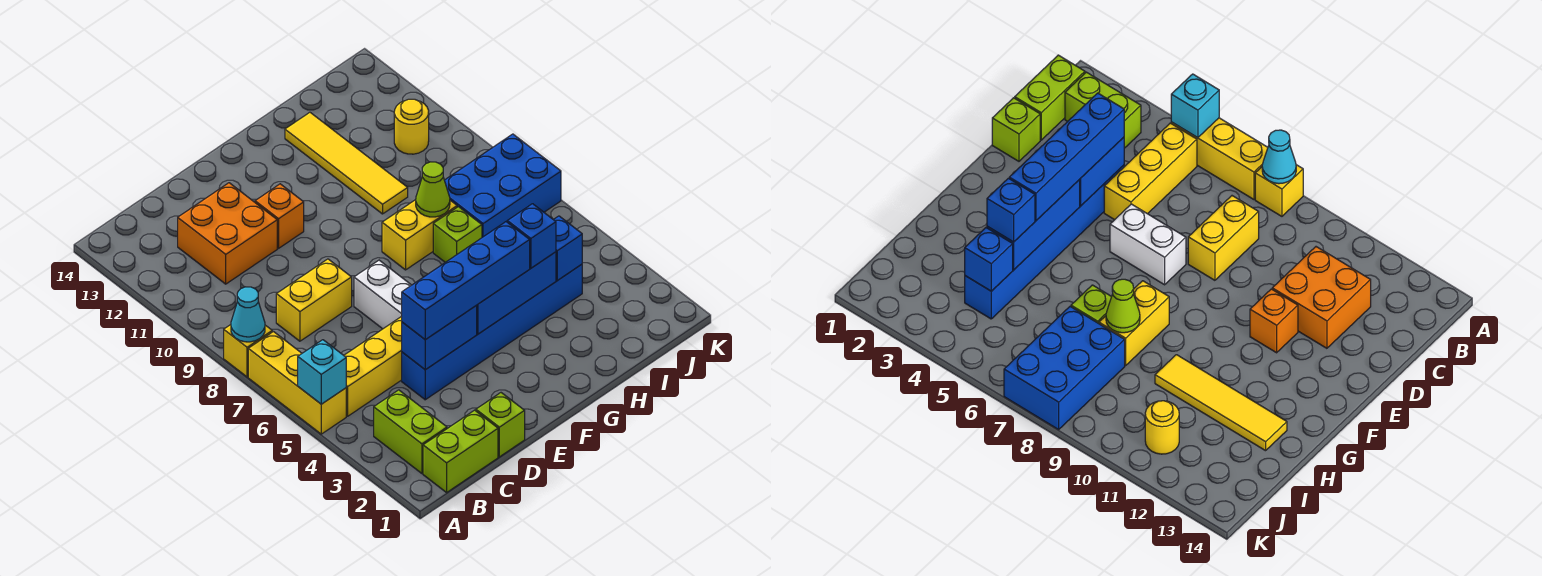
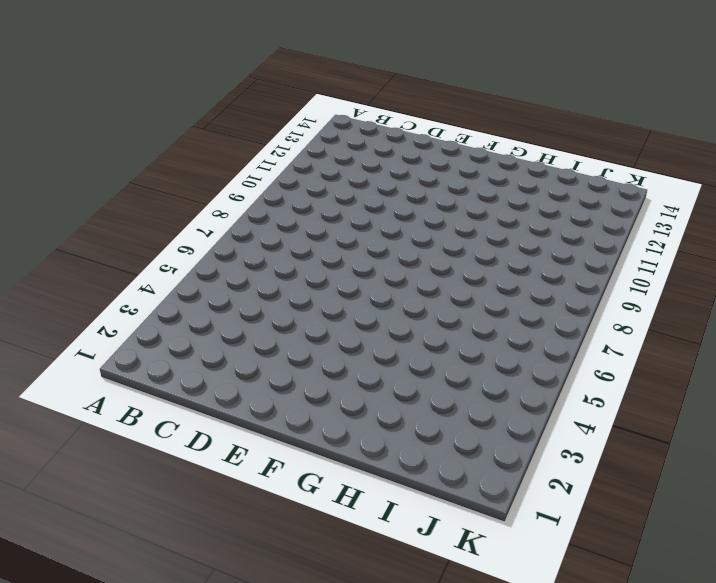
none -> yellow brick A5:A7 level 1
none -> yellow brick A8 level 1
none -> lime brick B1:C1 level 1

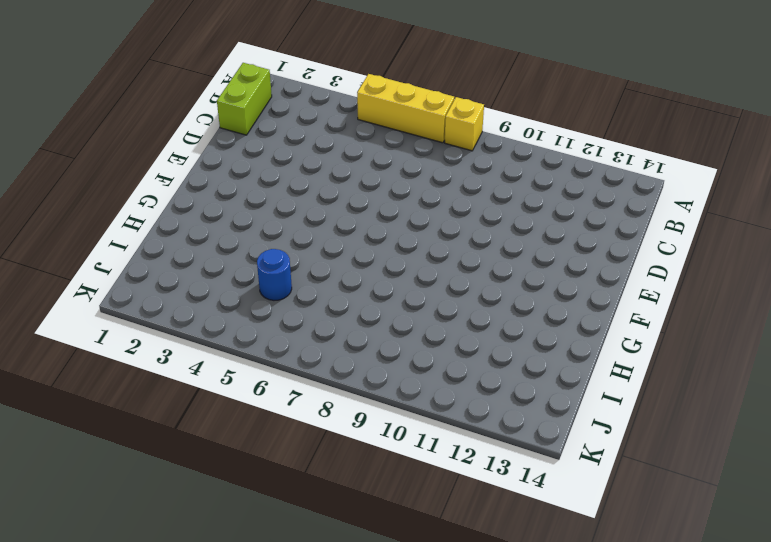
blue round brick I5 level 1 -> none
none -> lime brick B2:B3 level 1
none -> yellow brick B5:D5 level 1
none -> yellow brick C8:D8 level 1

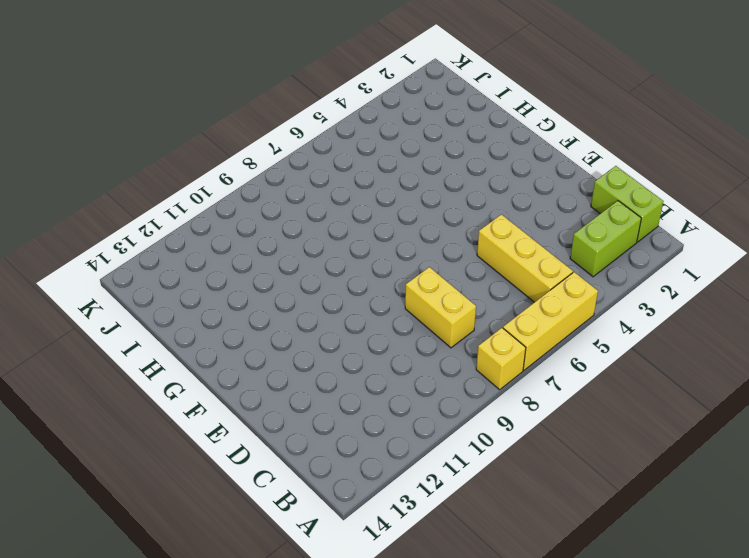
none -> orange brick C11:D12 level 1
none -> lime brick D1 level 1
none -> blue brick D4:I4 level 1

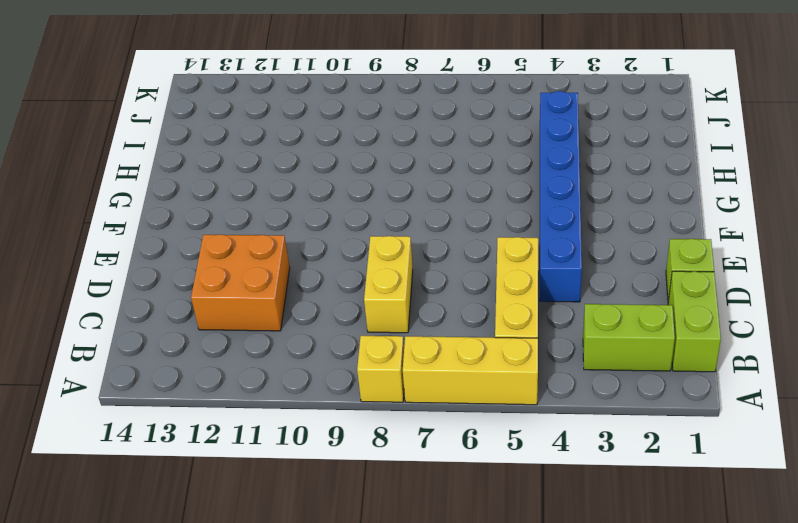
none -> white brick E6:E7 level 1
none -> orange brick E11 level 1
none -> yellow brick G8:H8 level 1

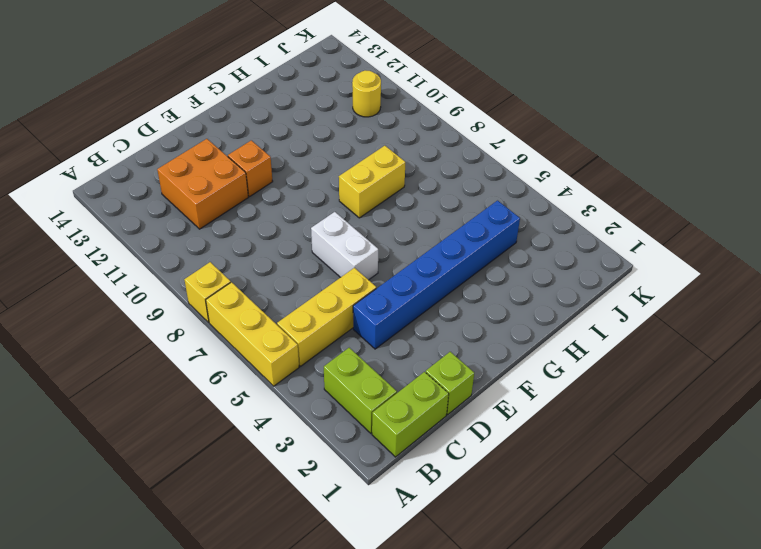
none -> yellow brick C8:D8 level 1
none -> lime brick H7 level 1
none -> yellow tile H10:H13 level 1

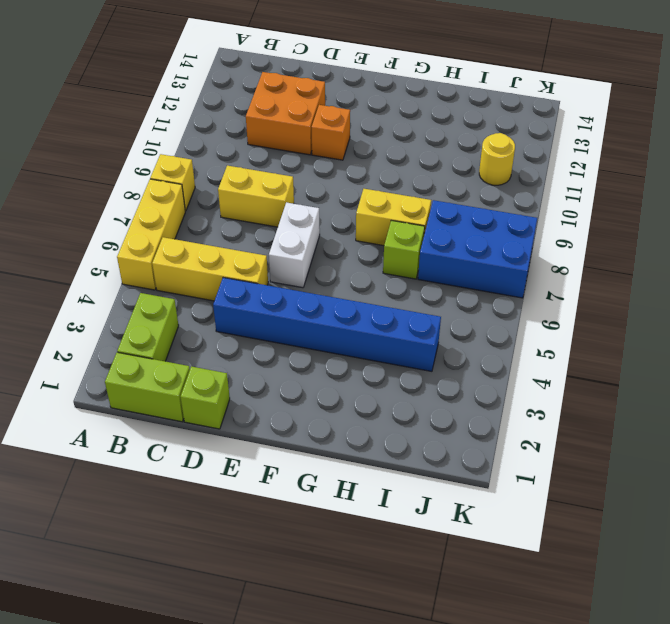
none -> yellow tile H10:H13 level 1
none -> cyan brick A5 level 2
none -> cyan cone A8 level 2

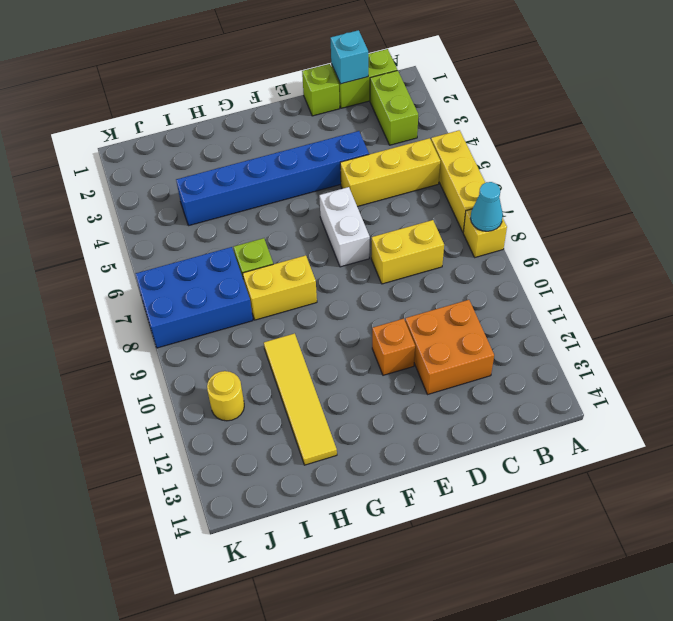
cyan brick C1 level 2 -> cyan brick A5 level 2
none -> blue brick D4:E4 level 2
none -> blue brick F4:H4 level 2
none -> lime cone H8 level 2

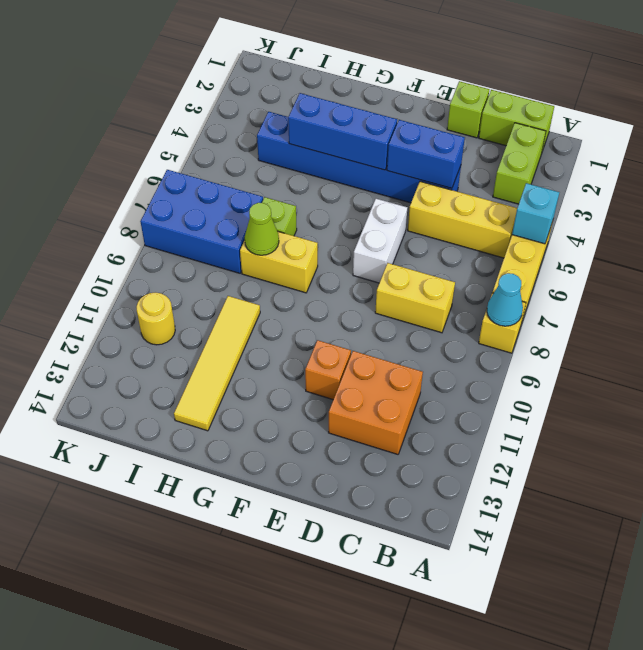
none -> blue brick I4 level 2
none -> blue brick D4:G4 level 3
none -> blue brick H4 level 3

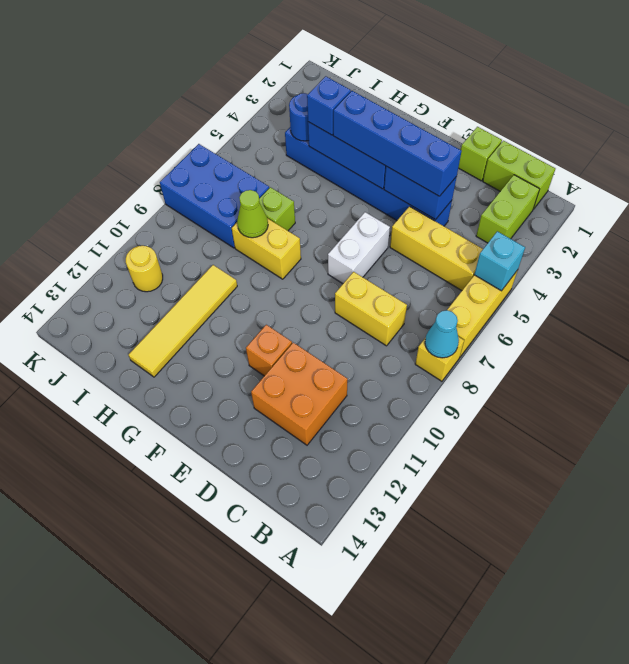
blue round brick I4 level 2 -> blue brick I4 level 2

